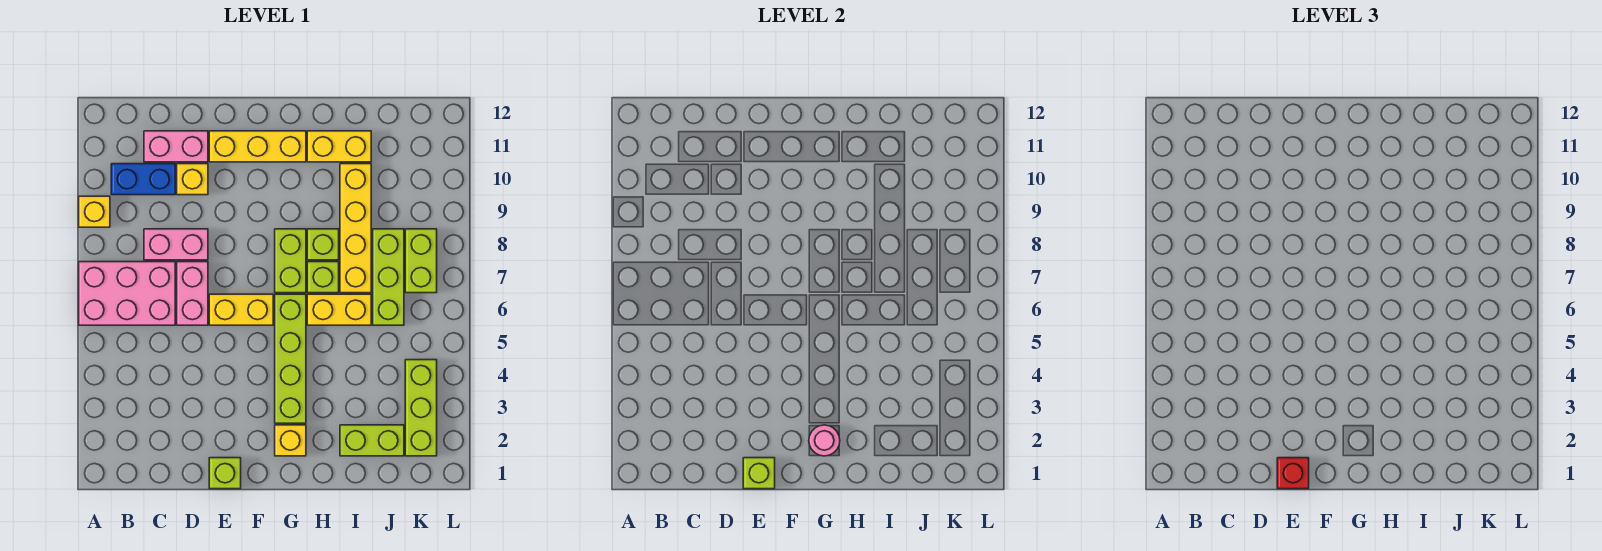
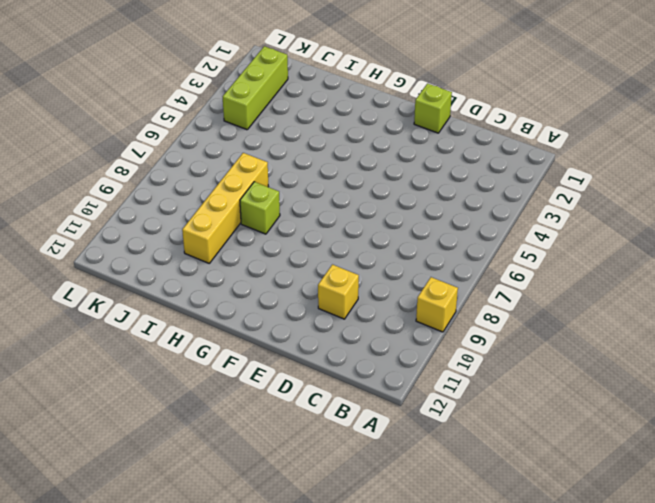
none -> pink brick A6:C7 level 1
none -> blue brick B10:C10 level 1
none -> pink brick C8:D8 level 1

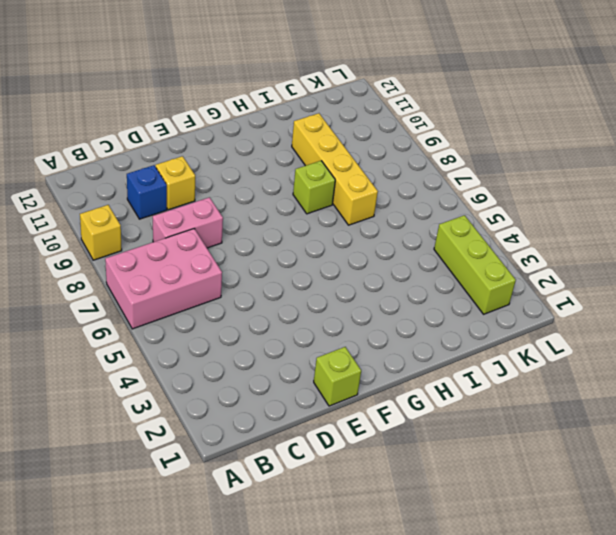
blue brick C10 level 1 -> blue brick B10:C10 level 1
none -> pink brick C11:D11 level 1
none -> pink brick D6:D7 level 1
none -> yellow brick E6:F6 level 1

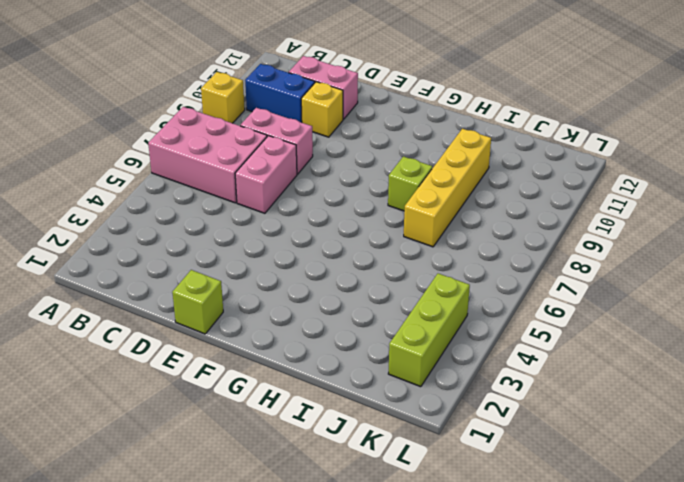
none -> yellow brick E6:F6 level 1
none -> yellow brick E11:G11 level 1
none -> yellow brick G2 level 1

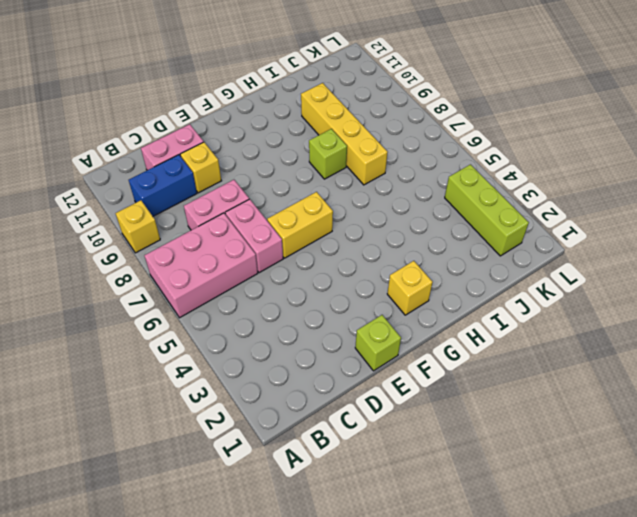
none -> yellow brick E11:G11 level 1
none -> lime brick G3:G6 level 1
none -> lime brick G7:G8 level 1

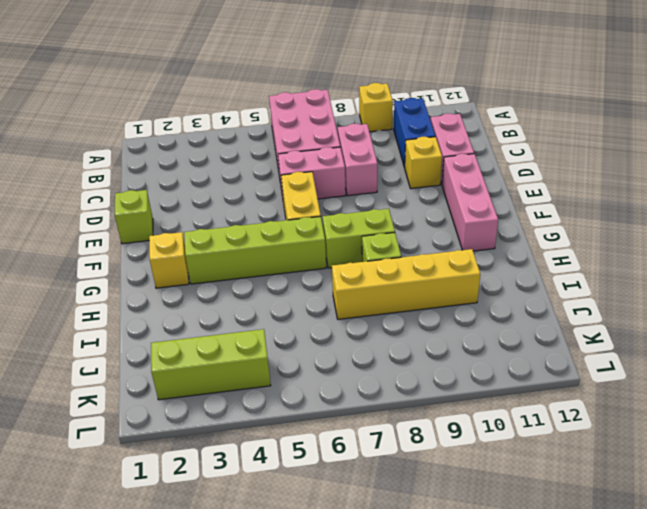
pink brick E11:G11 level 1 -> yellow brick E11:G11 level 1
none -> yellow brick H6:I6 level 1
none -> lime brick H7 level 1
none -> yellow brick H11:I11 level 1

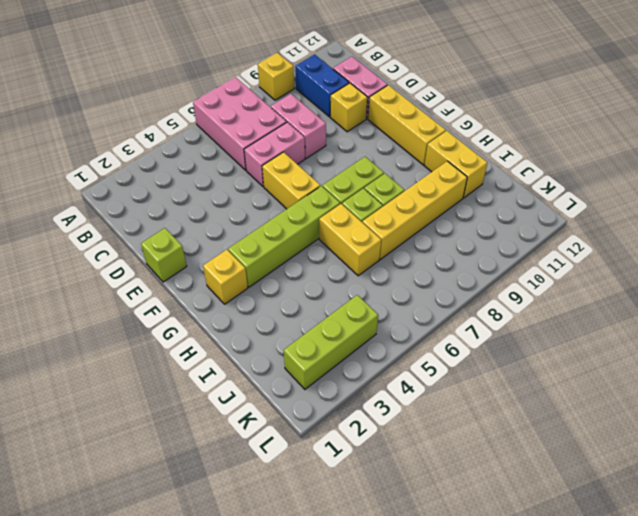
none -> lime brick I2:J2 level 1
none -> lime brick J6:J8 level 1
none -> lime brick K7:K8 level 1

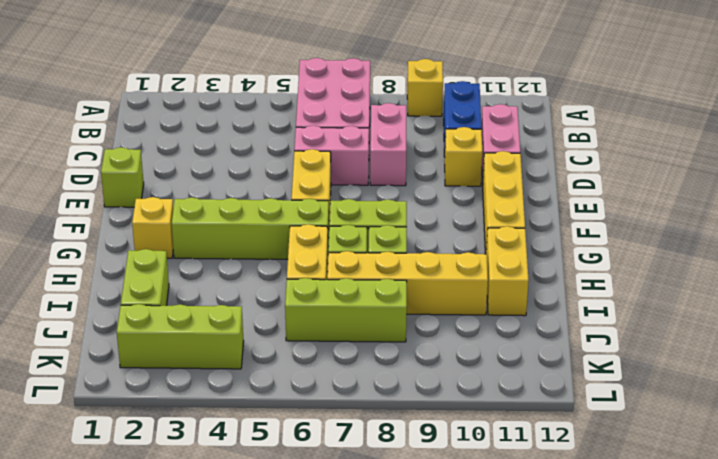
none -> lime brick K7:K8 level 1
none -> lime brick E1 level 2
none -> pink round brick G2 level 2

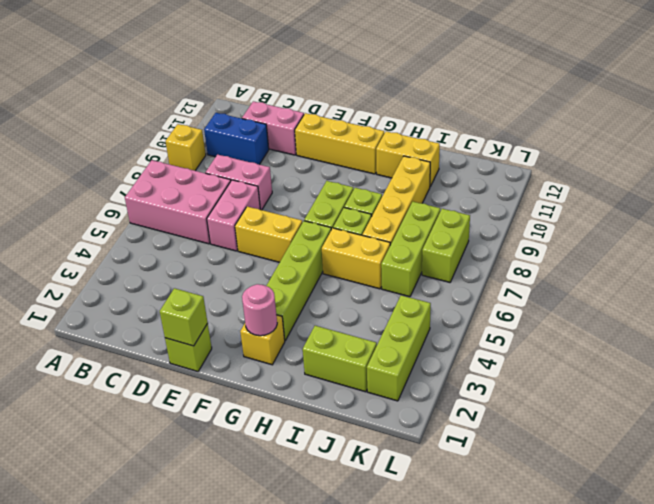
none -> yellow brick D10 level 1
none -> red brick E1 level 3

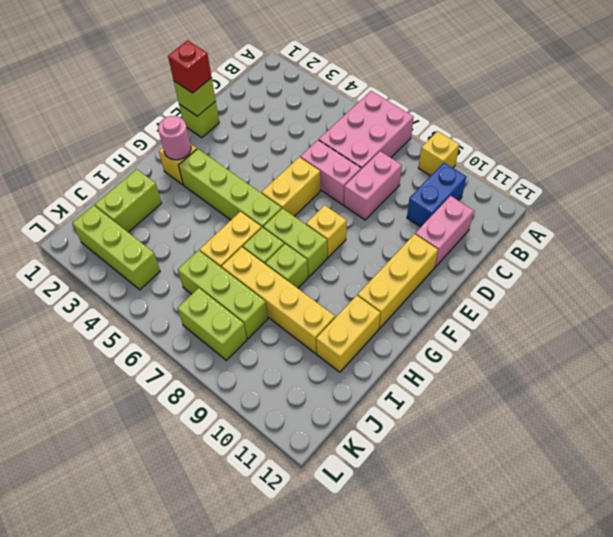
yellow brick F8 level 1 -> yellow brick D10 level 1

